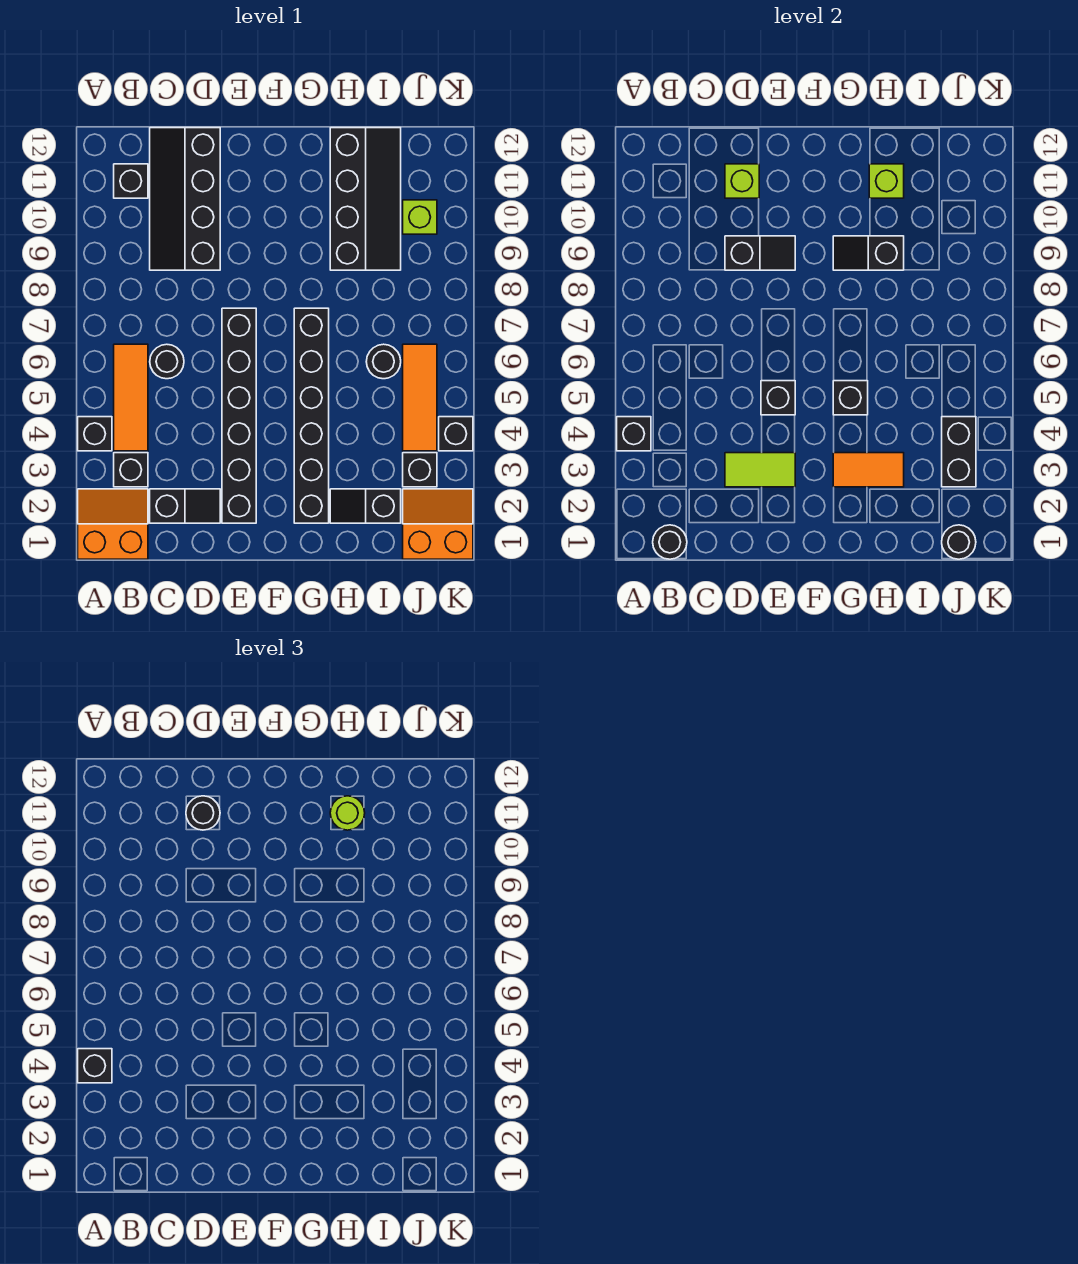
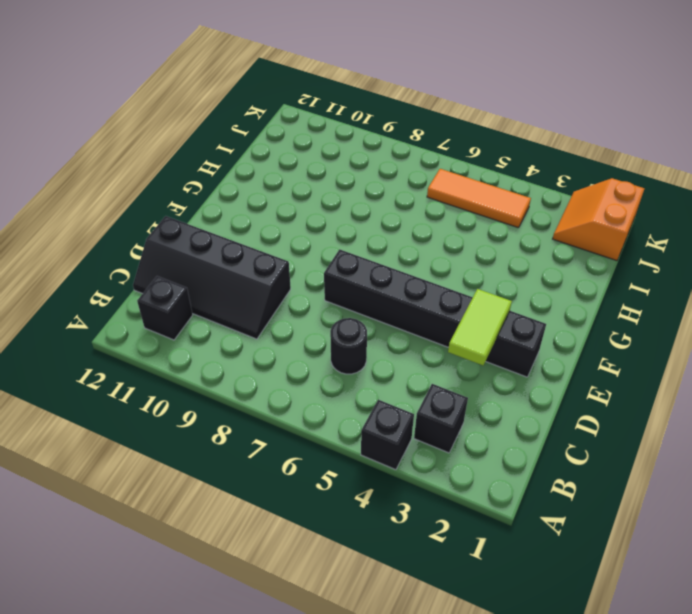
none -> orange slope A1:B2 level 1 top 1
none -> orange tile B4:B6 level 1
none -> black slope C2:D2 level 1 top C
none -> black brick G2:G7 level 1

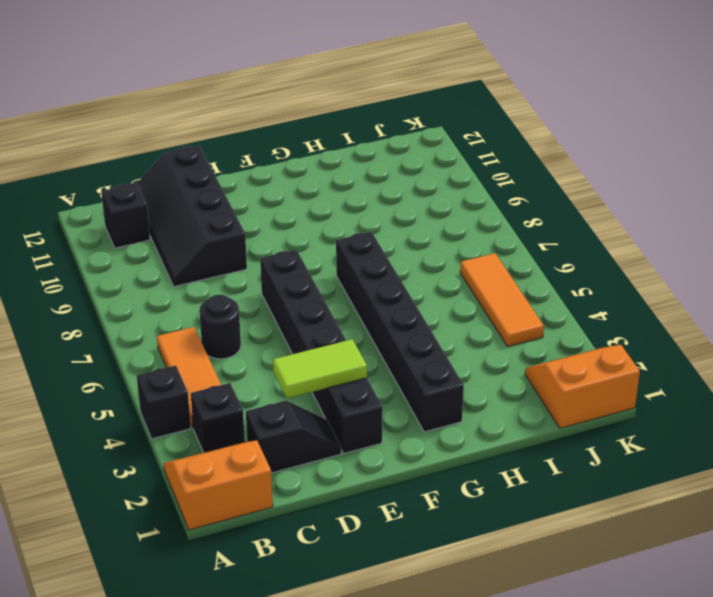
none -> black slope H2:I2 level 1 top I
none -> black slope H9:I12 level 1 top H
none -> black round brick I6 level 1
none -> black brick J3 level 1

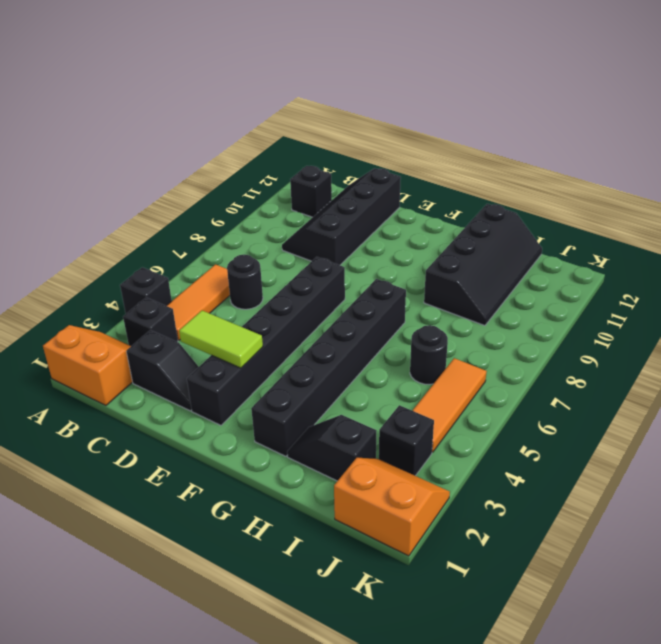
none -> lime brick J10 level 1
none -> black brick K4 level 1
none -> black brick A4 level 2
none -> black round brick B1 level 2

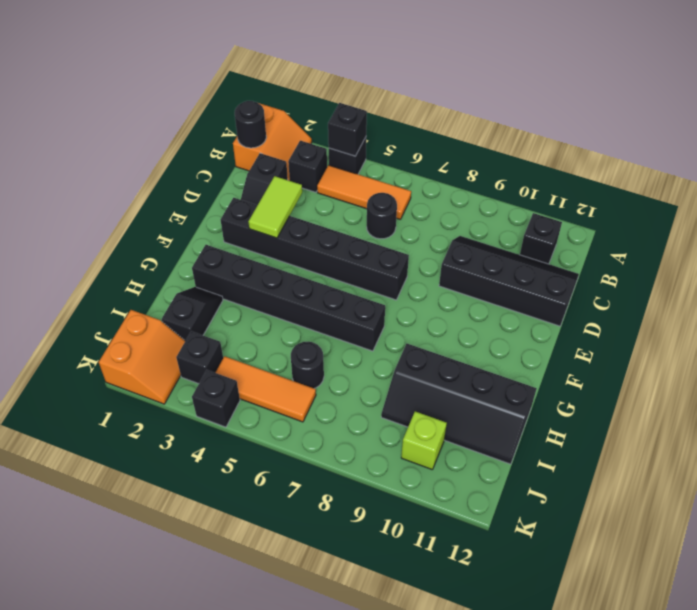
none -> black slope D9:E9 level 2 top D
none -> lime brick D11 level 2
none -> black brick E5 level 2
none -> orange tile G3:H3 level 2

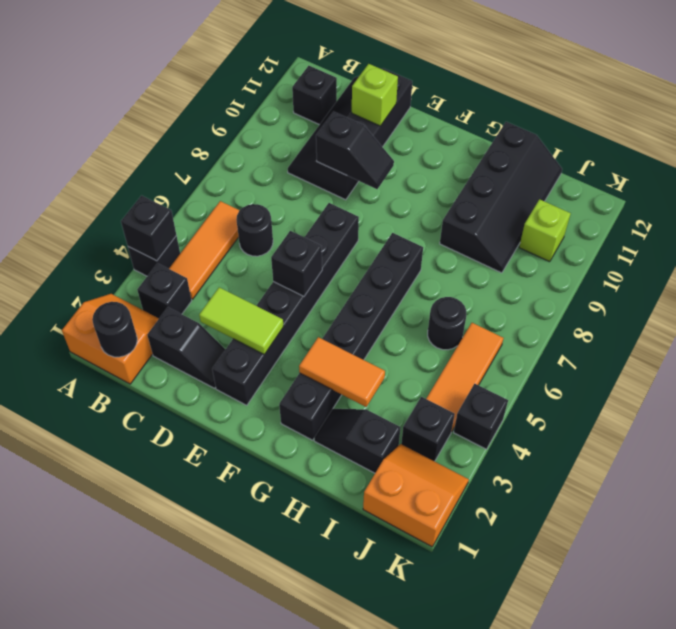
none -> black brick G5 level 2
none -> black slope G9:H9 level 2 top H
none -> lime brick H11 level 2
none -> black round brick J1 level 2

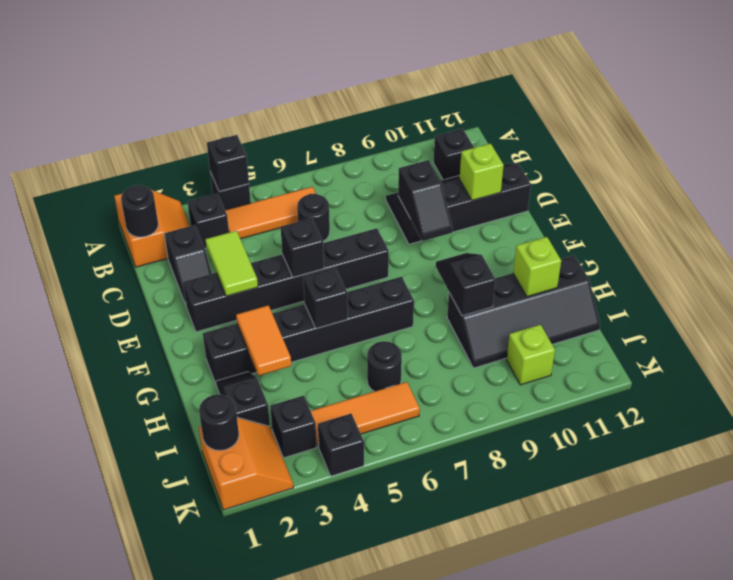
none -> black brick J3:J4 level 2
none -> black brick A4 level 3
none -> black round brick D11 level 3
none -> lime round brick H11 level 3

